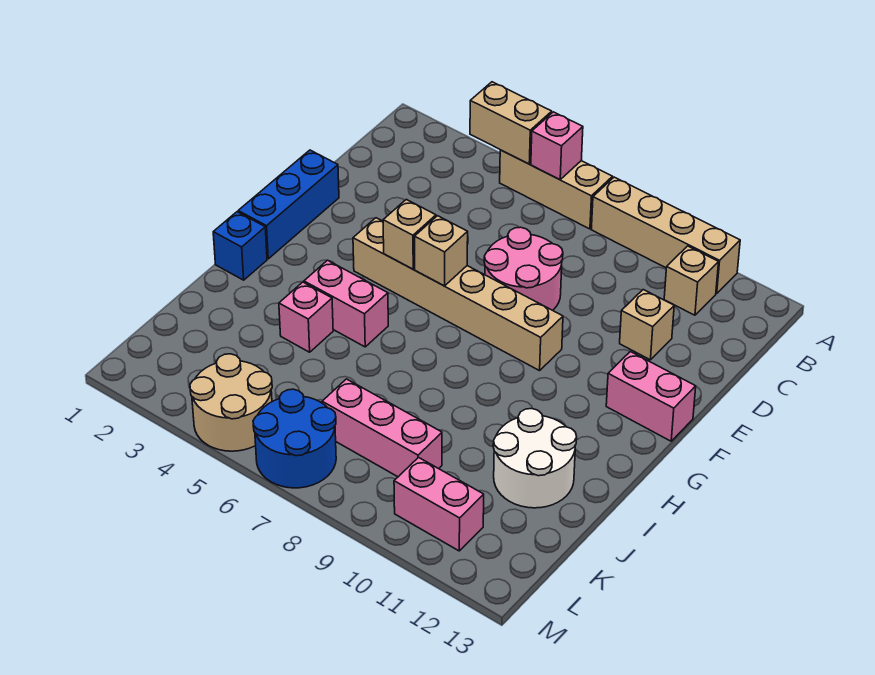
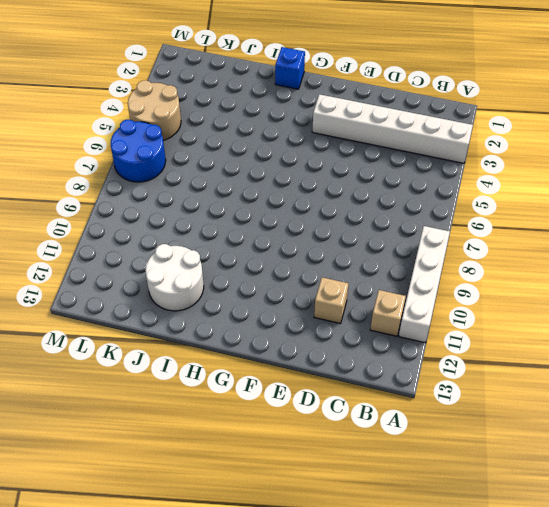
white brick A3:F3 level 1 -> none
white brick A8:A11 level 1 -> tan brick A8:A11 level 1
none -> tan brick A5:A7 level 1
none -> pink round brick D7:E8 level 1
none -> blue brick E1:G1 level 1

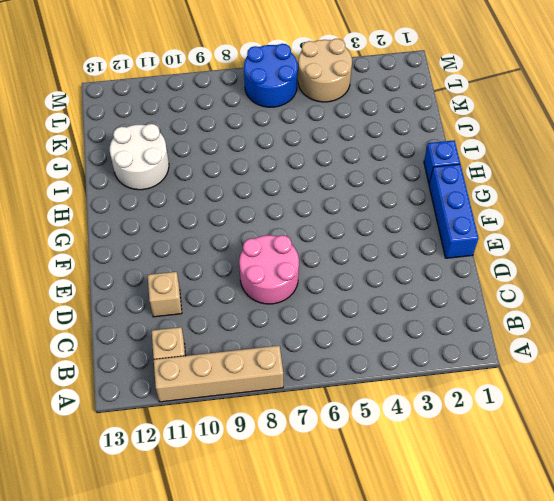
none -> tan brick A5:A7 level 1
none -> tan brick F4:F9 level 1
none -> pink brick F12:F13 level 1

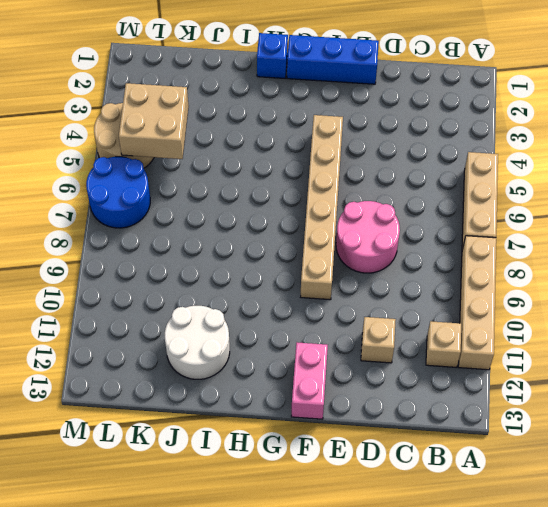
tan brick K4:L5 level 2 -> none
none -> pink brick H4:H5 level 1
none -> pink brick I4 level 1
none -> pink brick K7:K9 level 1

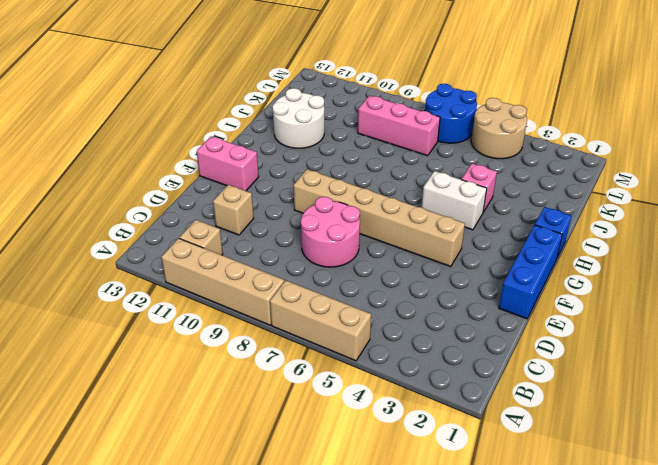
white brick H4:H5 level 1 -> pink brick H4:H5 level 1
none -> pink brick L10:L11 level 1
none -> tan brick A4:A5 level 2
none -> pink brick A6 level 2

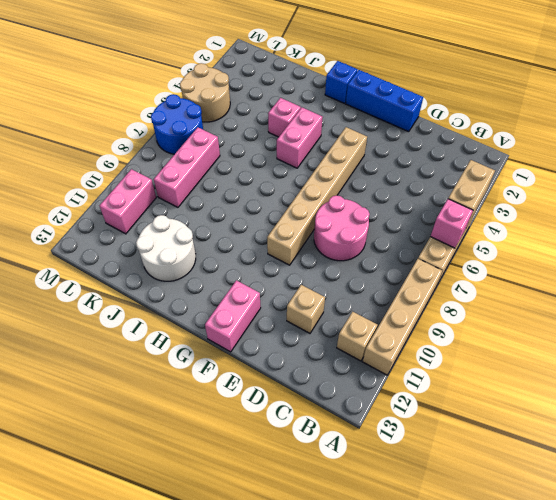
none -> tan brick F5 level 2
none -> tan brick F6 level 2

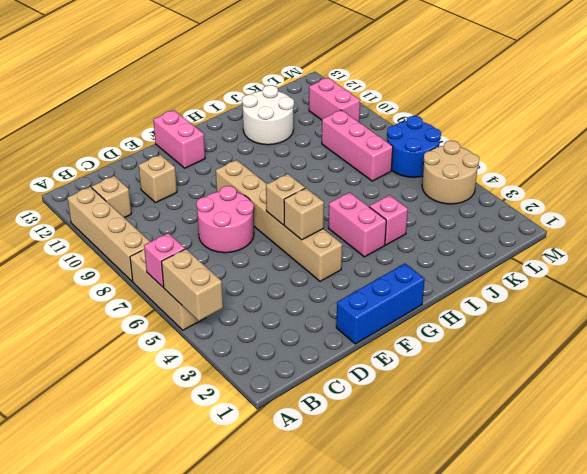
none -> blue brick H1 level 1

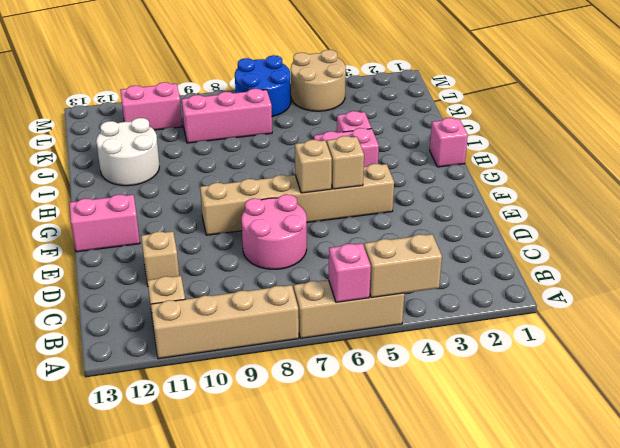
pink brick H1 level 1 -> blue brick H1 level 1
none -> blue brick E1:G1 level 1

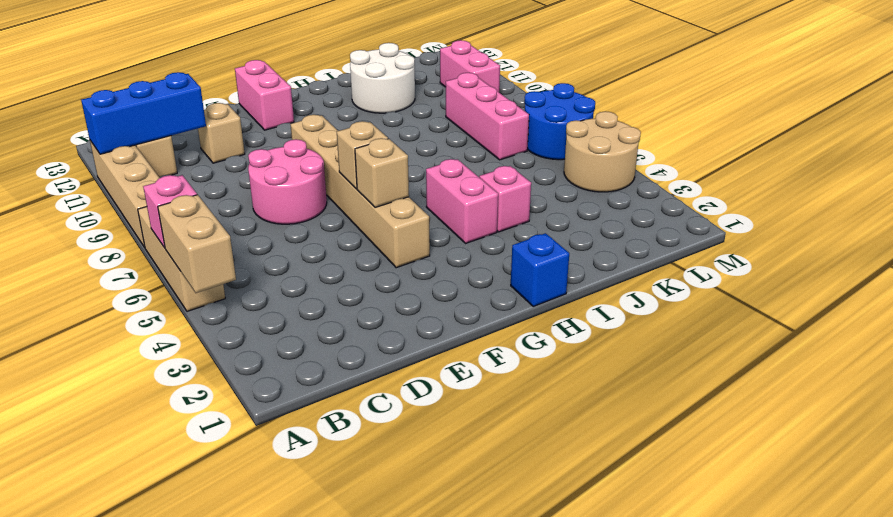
blue brick A11:C11 level 2 -> blue brick E1:G1 level 1

